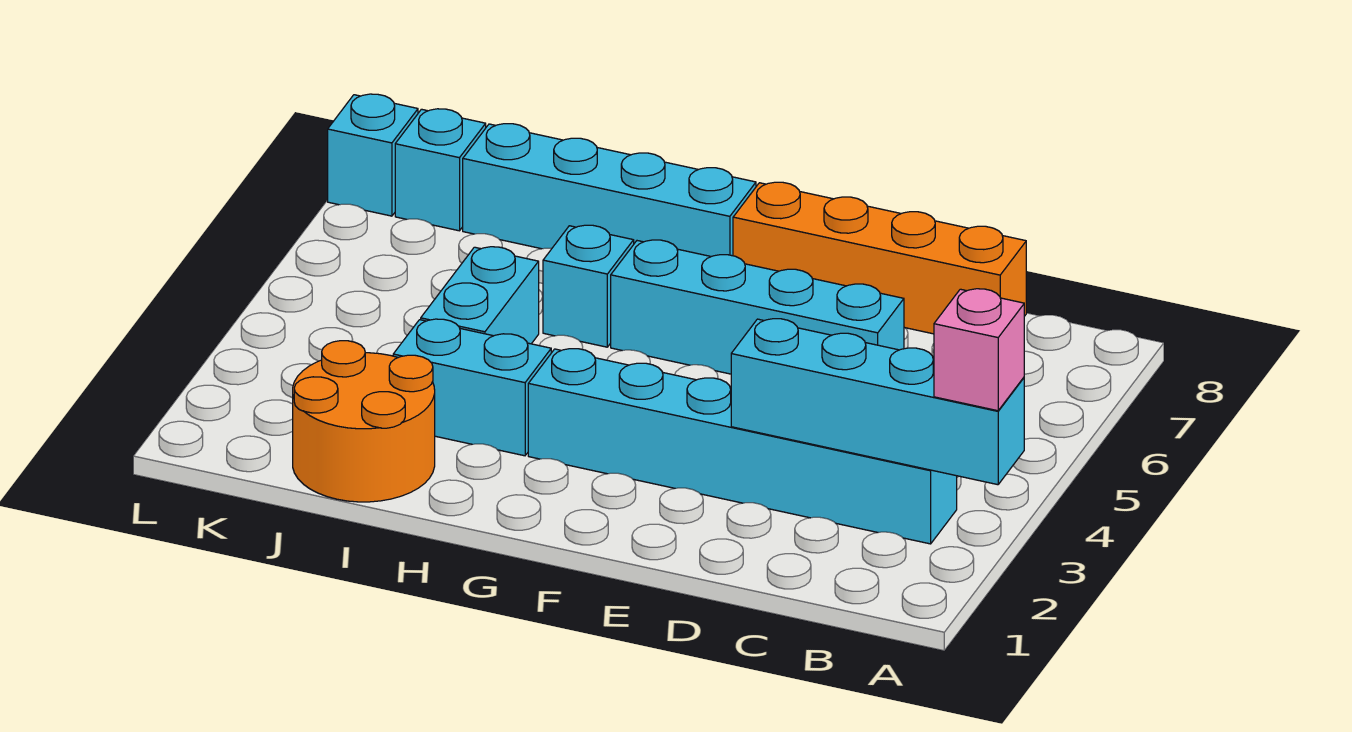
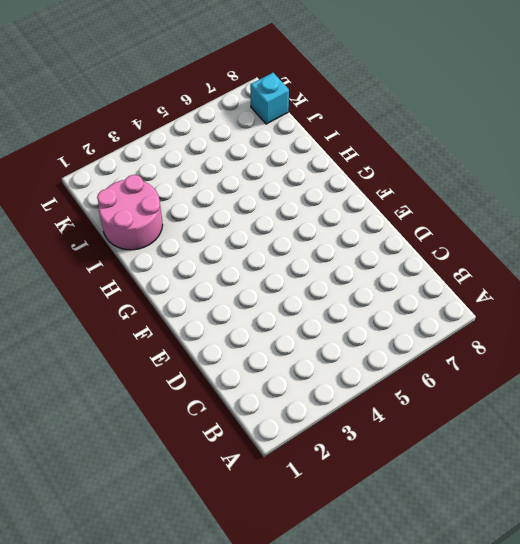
pink round brick I1:J2 level 1 -> orange round brick I1:J2 level 1
none -> cyan brick B3:G3 level 1
none -> orange brick C8:F8 level 1
none -> cyan brick D6:G6 level 1

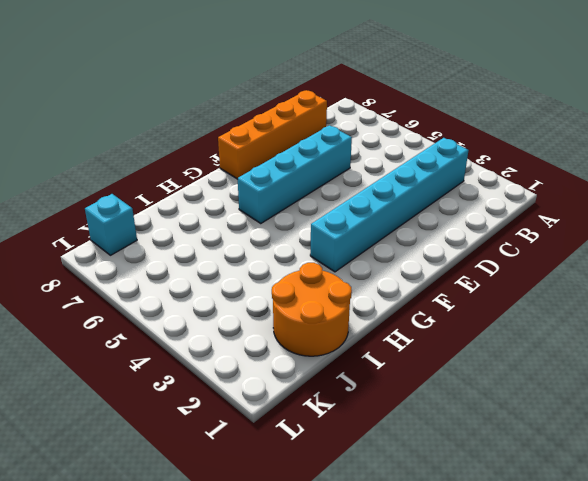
none -> cyan brick G8:J8 level 1
none -> cyan brick H3:I3 level 1
none -> cyan brick H6 level 1

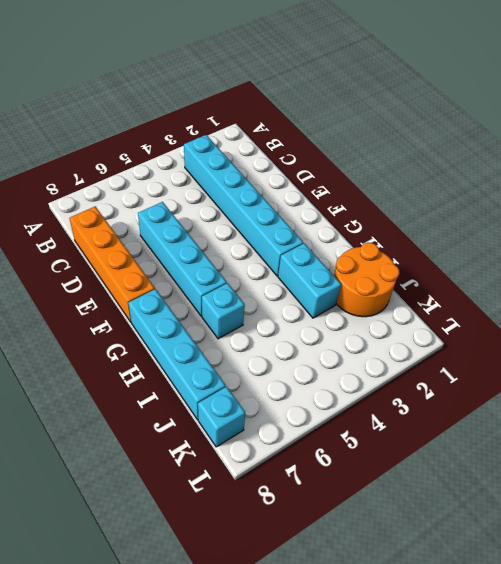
none -> cyan brick I4:I5 level 1
none -> cyan brick L8 level 1
none -> cyan brick A3:D3 level 2

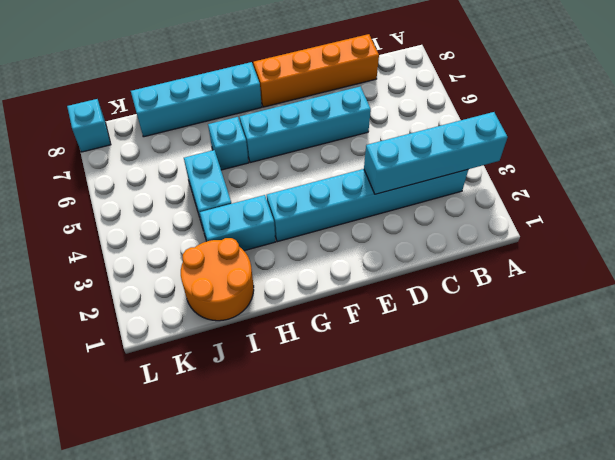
none -> cyan brick K8 level 1
none -> pink brick A3 level 3

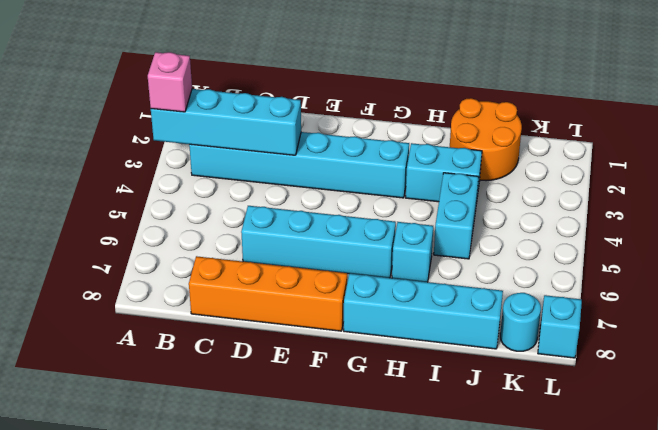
cyan round brick K8 level 1 -> cyan brick K8 level 1

